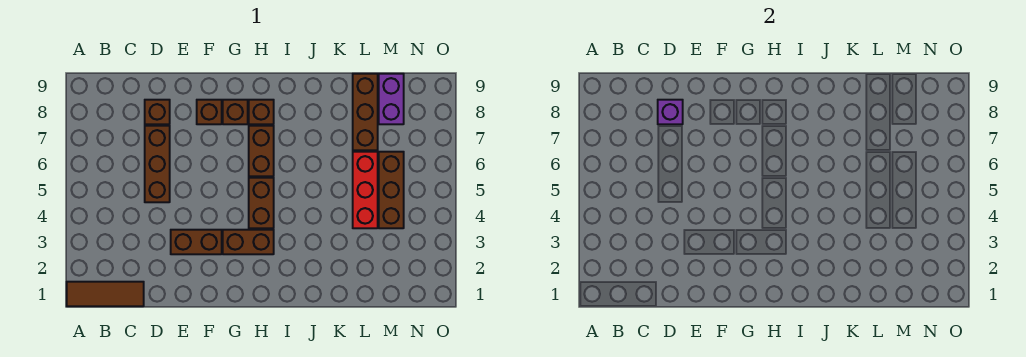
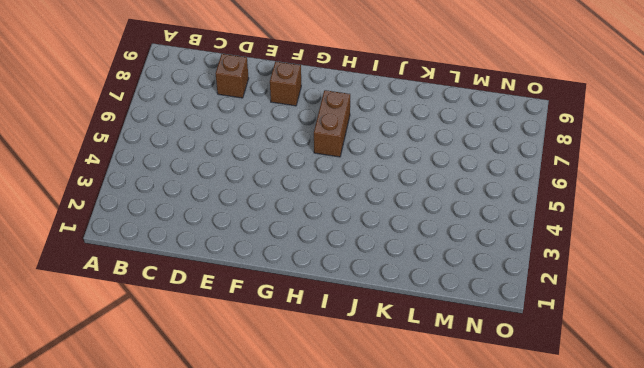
none -> brown tile A1:C1 level 1
none -> brown brick D5:D7 level 1
none -> brown brick E3:F3 level 1

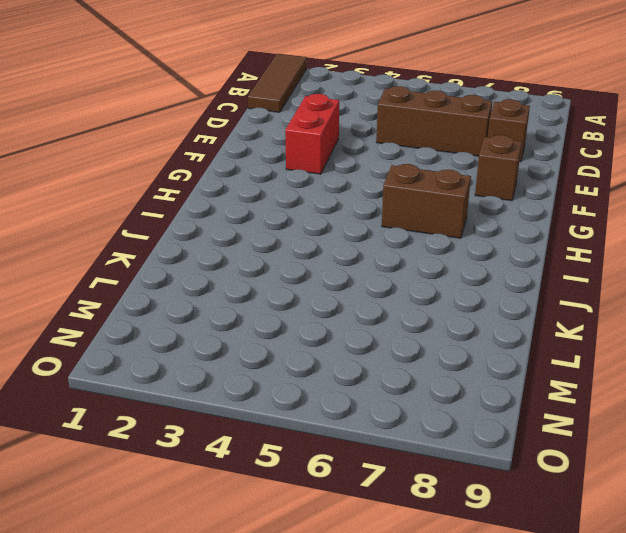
red brick E3:F3 level 1 -> brown brick E3:F3 level 1
none -> brown brick G3:H3 level 1
none -> brown brick G8 level 1
none -> brown brick H4:H5 level 1

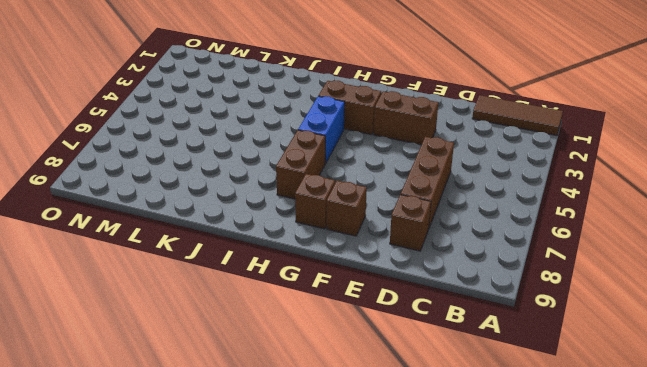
blue brick H4:H5 level 1 -> brown brick H4:H5 level 1
none -> brown brick H8 level 1
none -> red brick L4:L6 level 1
none -> brown brick L7:L9 level 1

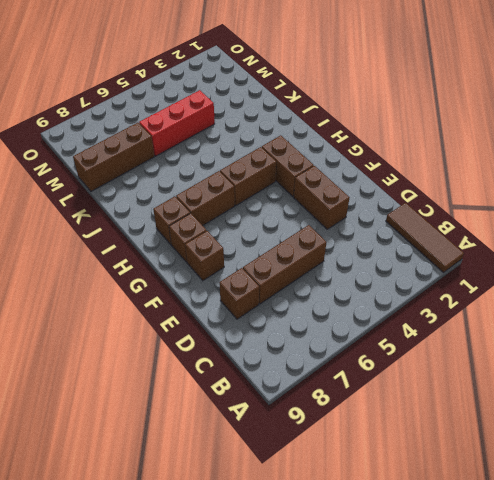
none -> brown brick M4:M6 level 1
none -> purple brick M8:M9 level 1
none -> purple brick D8 level 2

